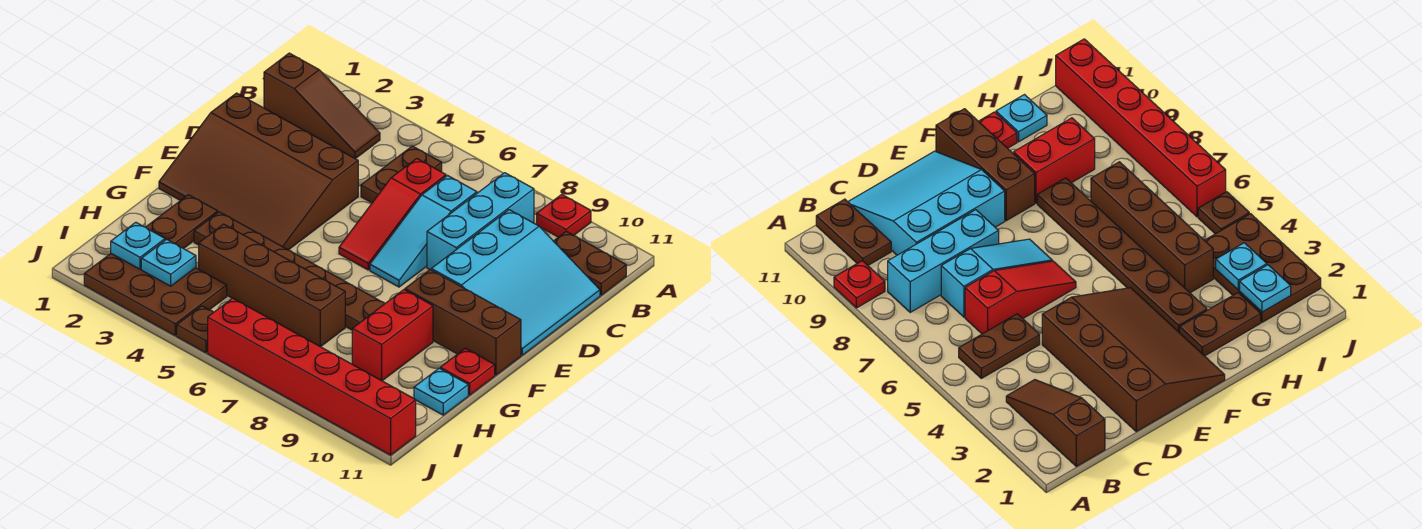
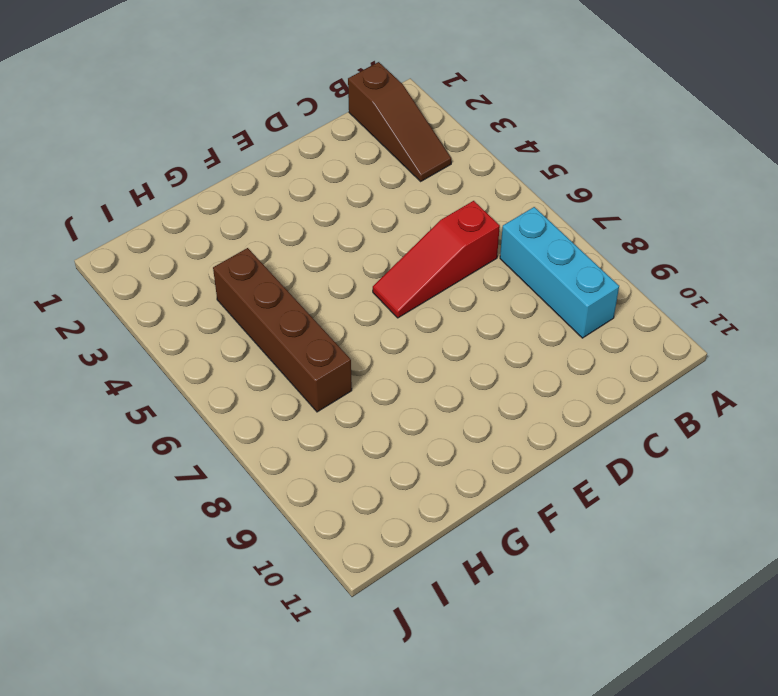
cyan brick B7:B9 level 1 -> cyan brick B8:D8 level 1
none -> red plate A9 level 1
none -> brown plate B5:C5 level 1
none -> brown plate B10:B11 level 1

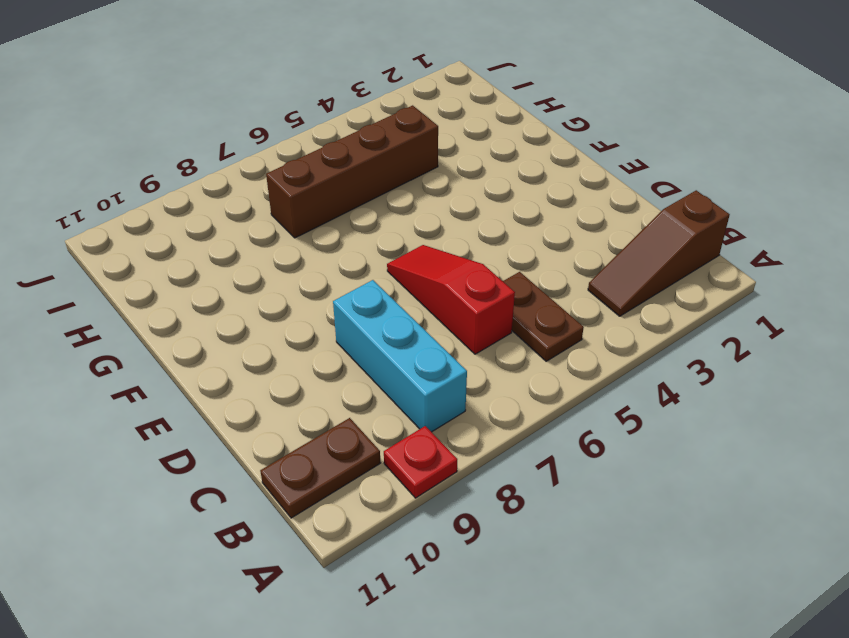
none -> cyan slope C7:E7 level 1 top C
none -> cyan slope C9:E11 level 1 top 9
none -> brown slope D1:F4 level 1 top D

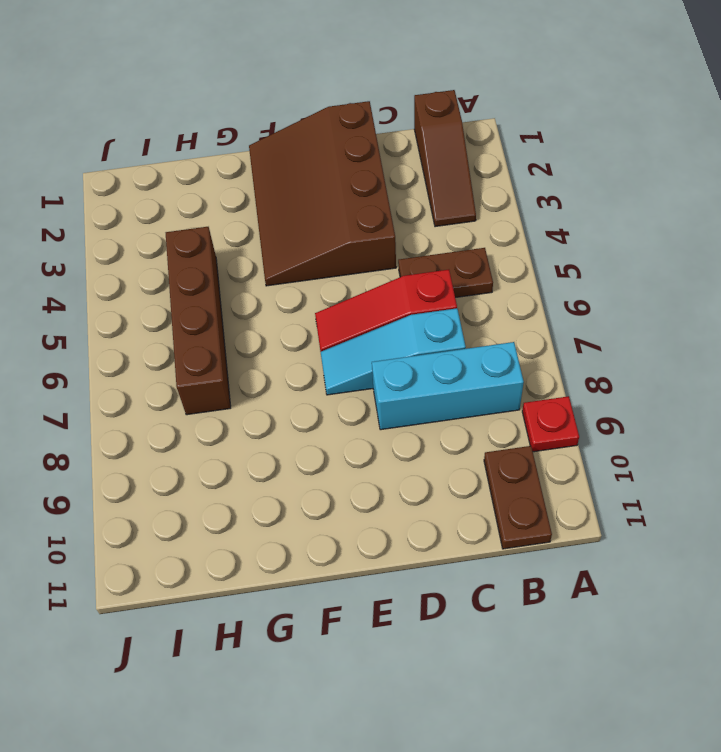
none -> cyan slope C9:E11 level 1 top 9
none -> brown brick F9:F11 level 1
none -> brown plate G2:H2 level 1

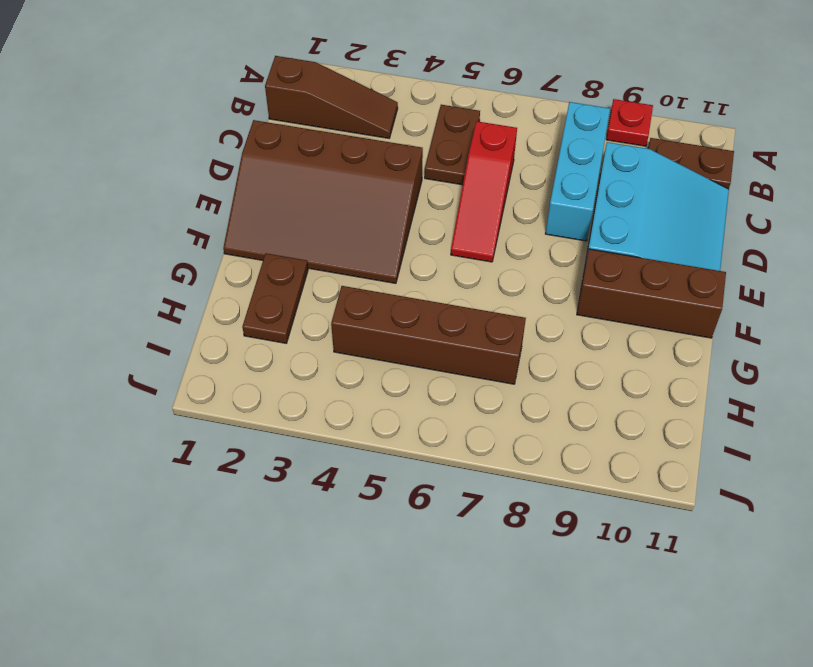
none -> cyan slope C7:E7 level 1 top C
none -> brown plate G3:G8 level 1
none -> red brick G9:H9 level 1

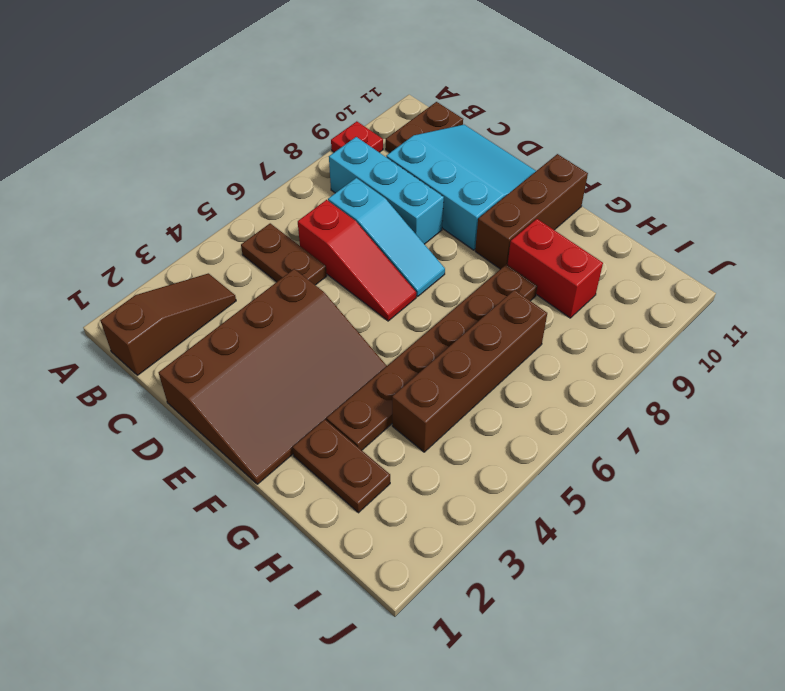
none -> red plate G11 level 1
none -> cyan plate H11 level 1
none -> brown plate I2:J4 level 1

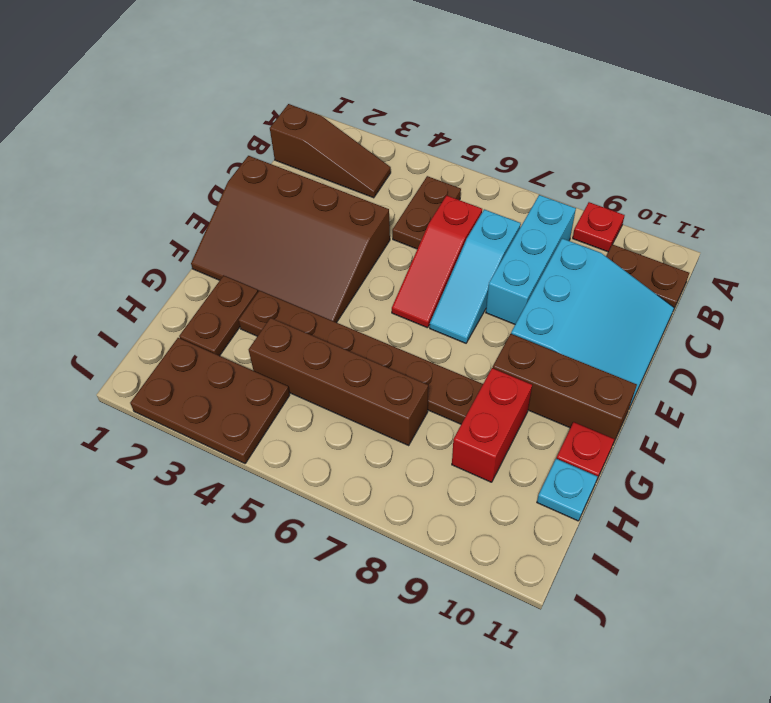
none -> brown plate J5 level 1
none -> red brick J6:J11 level 1
none -> cyan plate I2 level 2

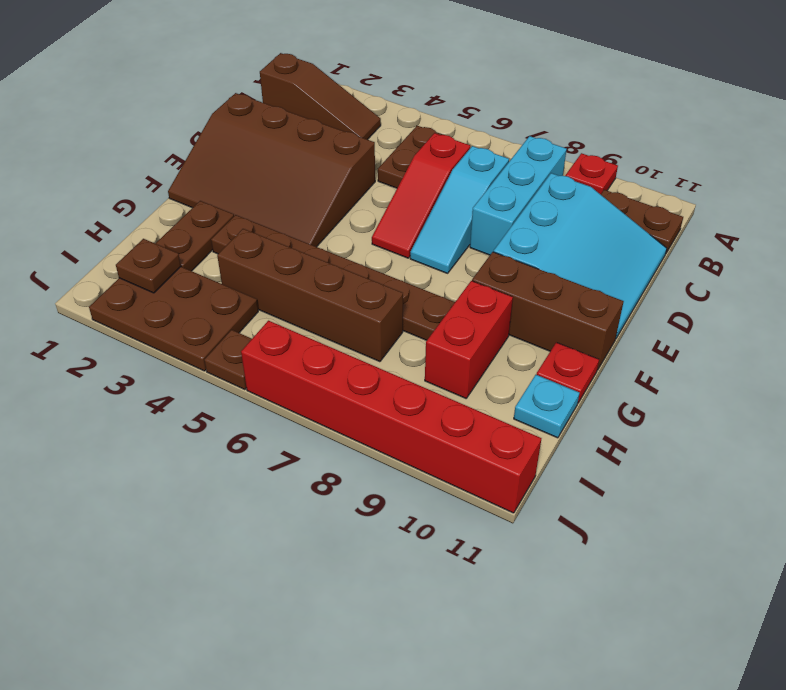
brown plate I2 level 2 -> cyan plate I2 level 2
none -> cyan plate I3 level 2

